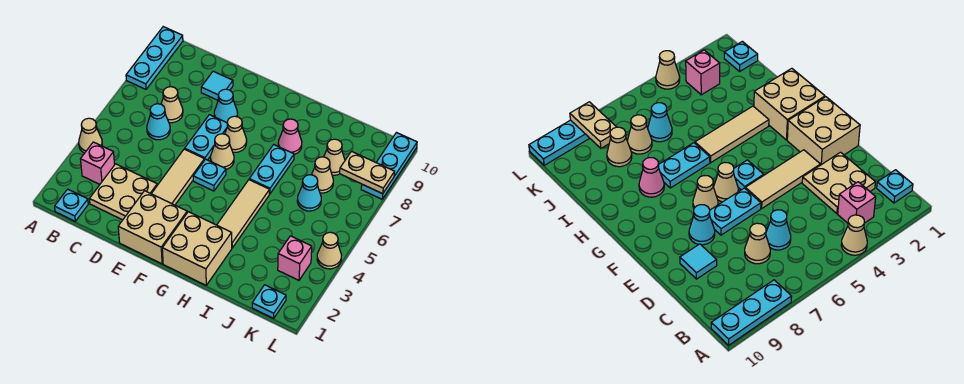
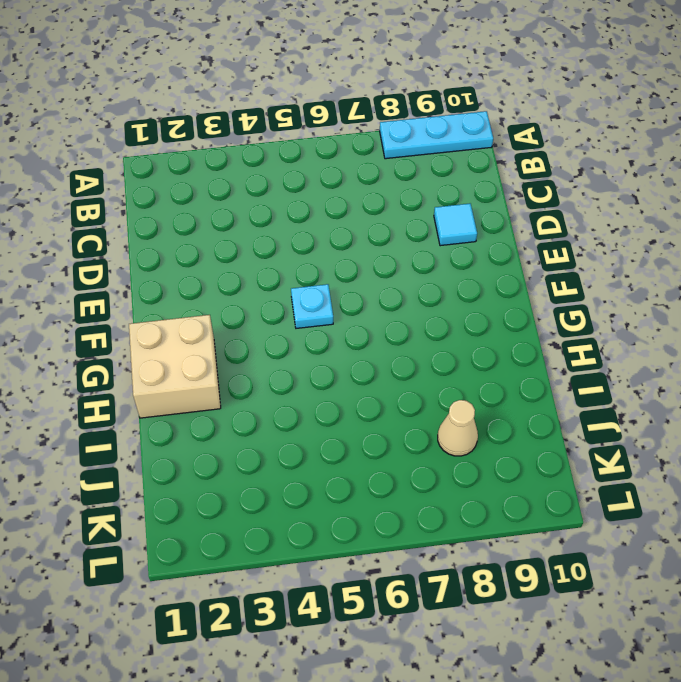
none -> tan cone A4 level 1
none -> cyan plate B1 level 1
none -> pink brick B3 level 1

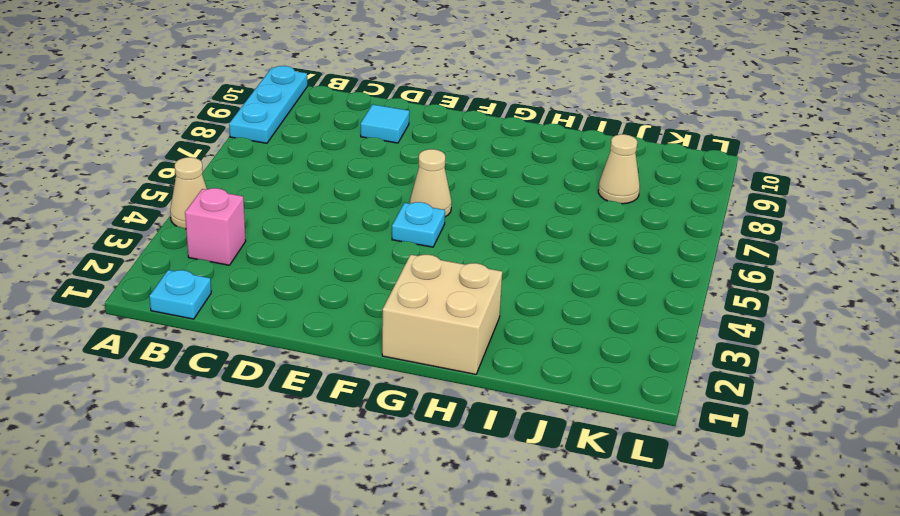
none -> tan plate C2:D3 level 1
none -> cyan cone C6 level 1
none -> tan cone C7 level 1

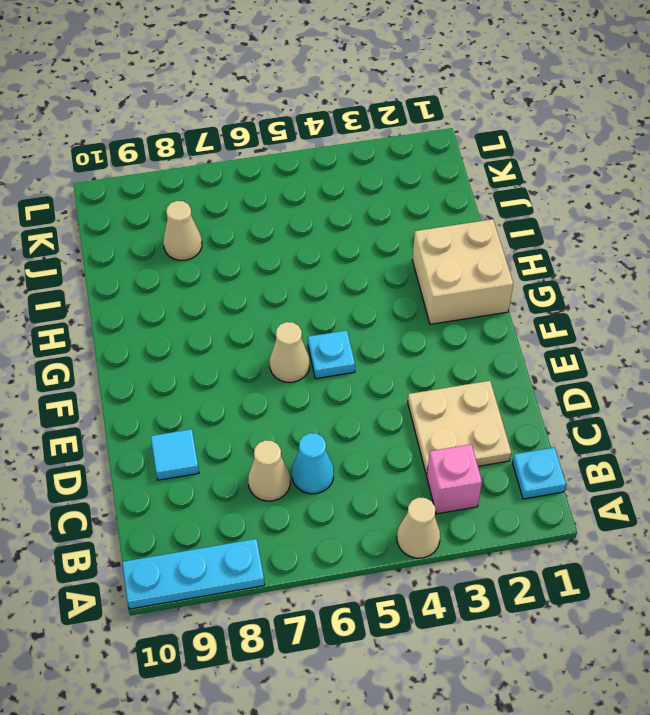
none -> tan brick E1:F2 level 1
none -> tan tile E3:E5 level 1
none -> cyan plate E6:E7 level 1

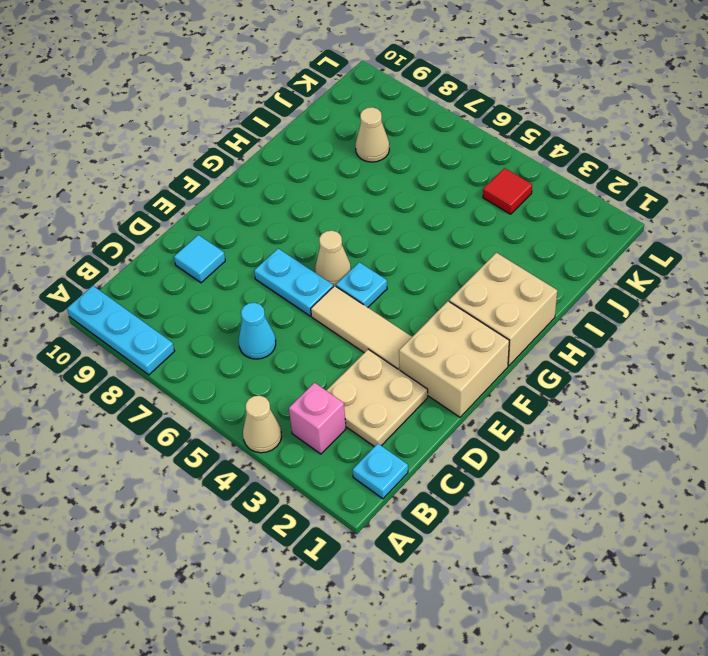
red tile K4 level 1 -> none
none -> tan cone C7 level 1
none -> cyan cone E8 level 1
none -> tan cone F7 level 1

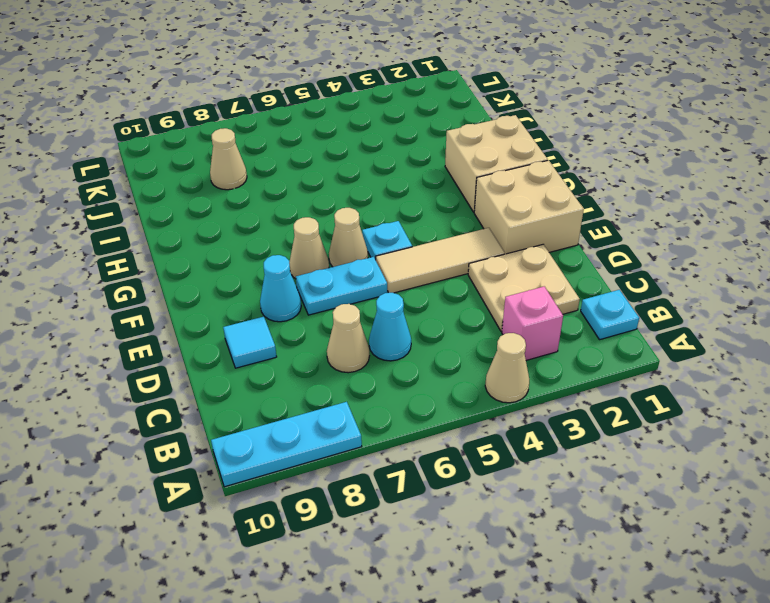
none -> tan tile H3:H5 level 1
none -> cyan plate H6:H7 level 1
none -> pink cone H8 level 1

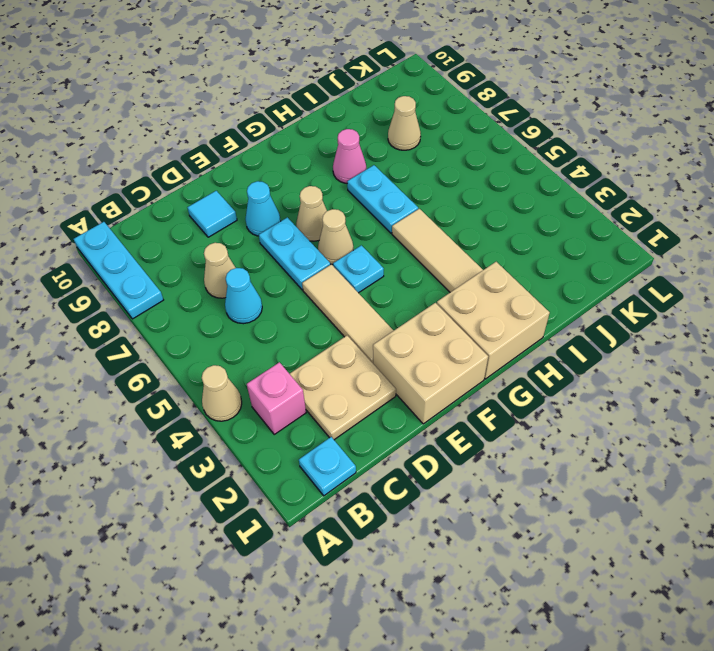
none -> cyan cone J6 level 1
none -> tan cone J7 level 1
none -> cyan plate K1 level 1

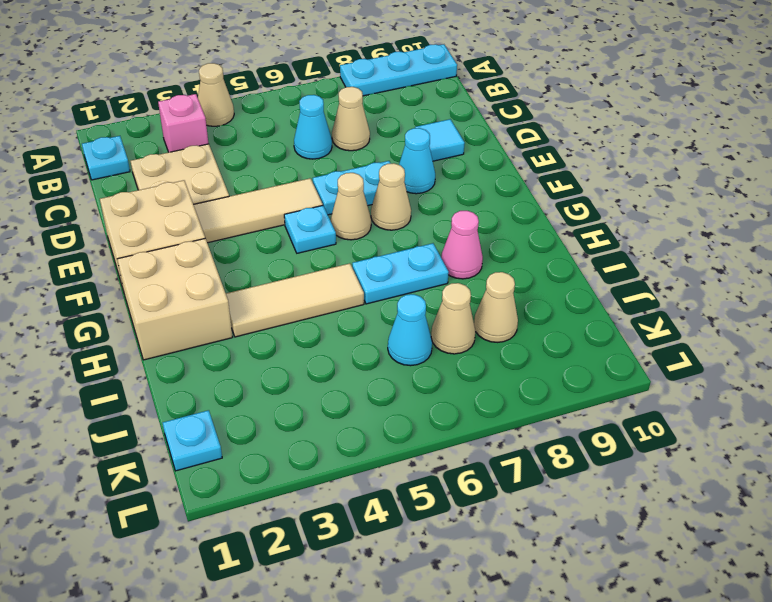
none -> pink brick K3 level 1
none -> tan cone L4 level 1
none -> cyan plate L8:L10 level 1

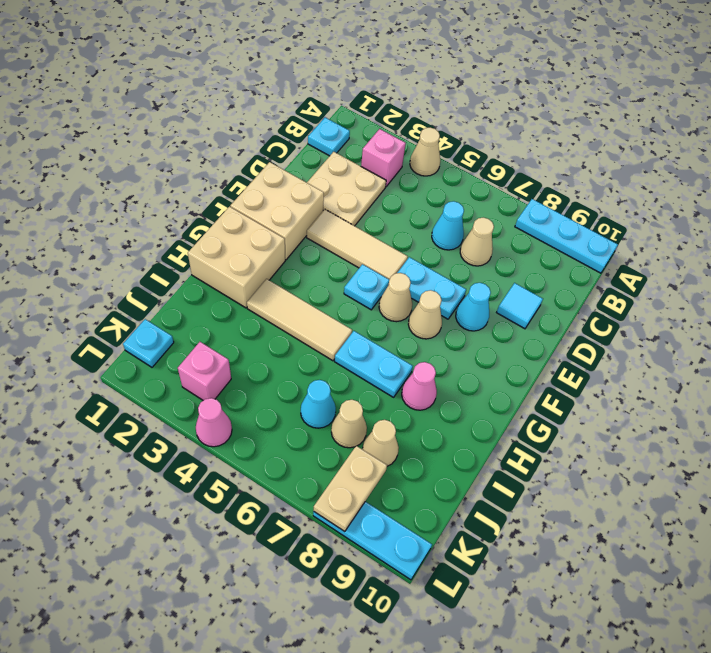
pink cone L4 level 1 -> tan cone L4 level 1

